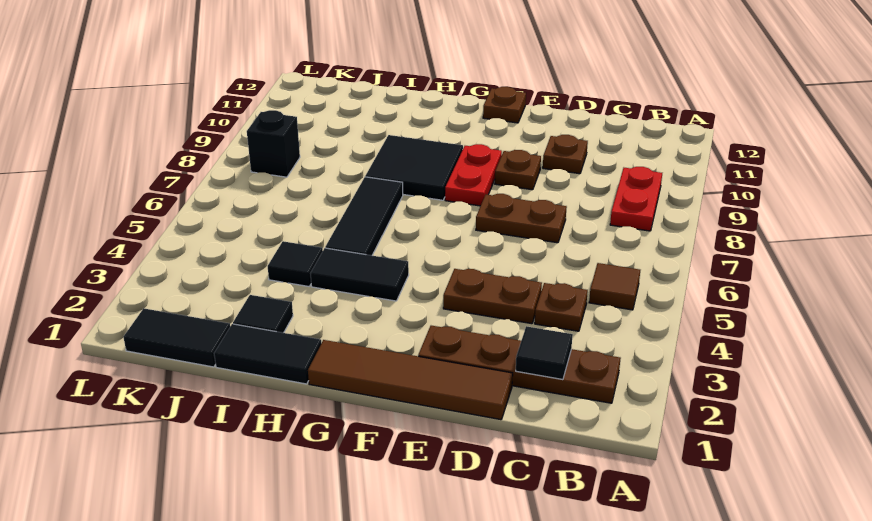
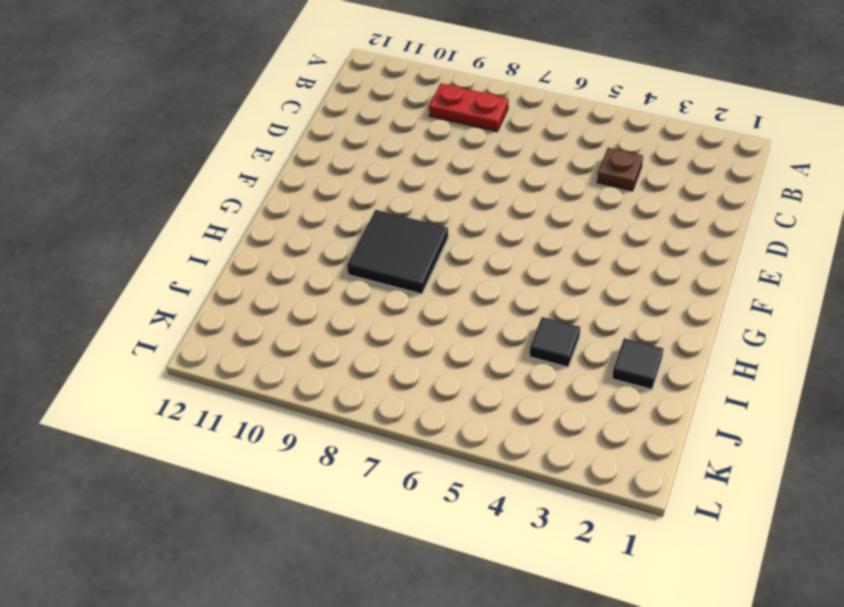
none -> brown plate B2:E2 level 1
none -> brown tile B5 level 1
none -> brown tile D1:G1 level 1

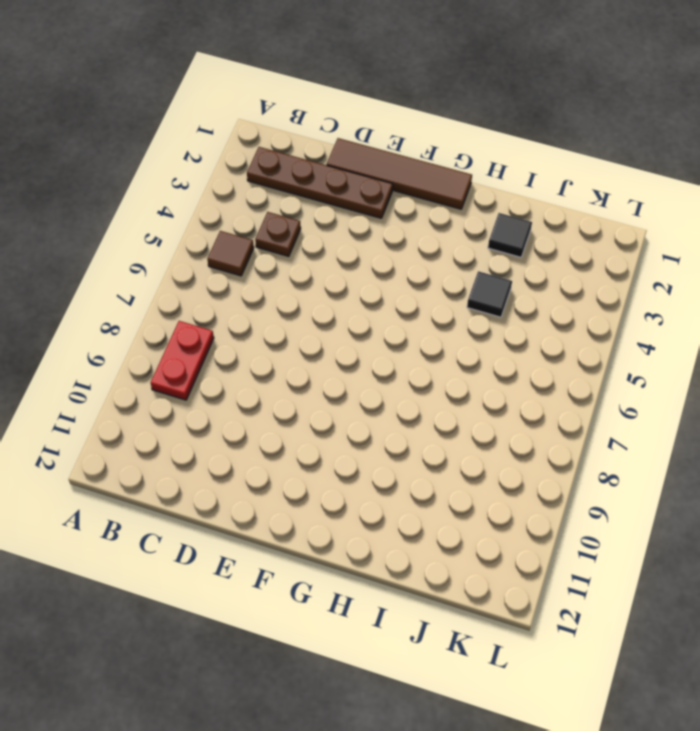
none -> brown plate D4:E4 level 1
none -> brown plate D7:E7 level 1
none -> brown plate D10 level 1

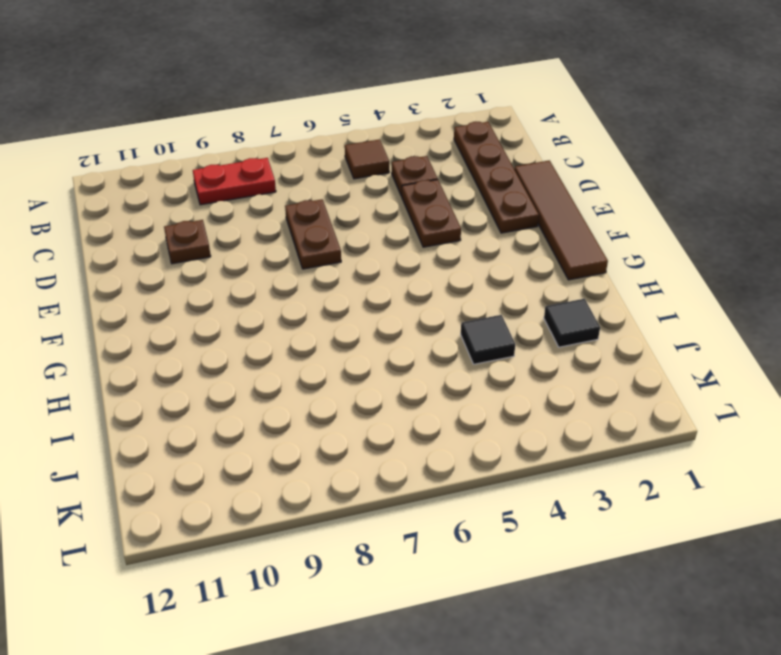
none -> brown plate E9 level 1
none -> red plate F8:F9 level 1
none -> brown plate F12 level 1

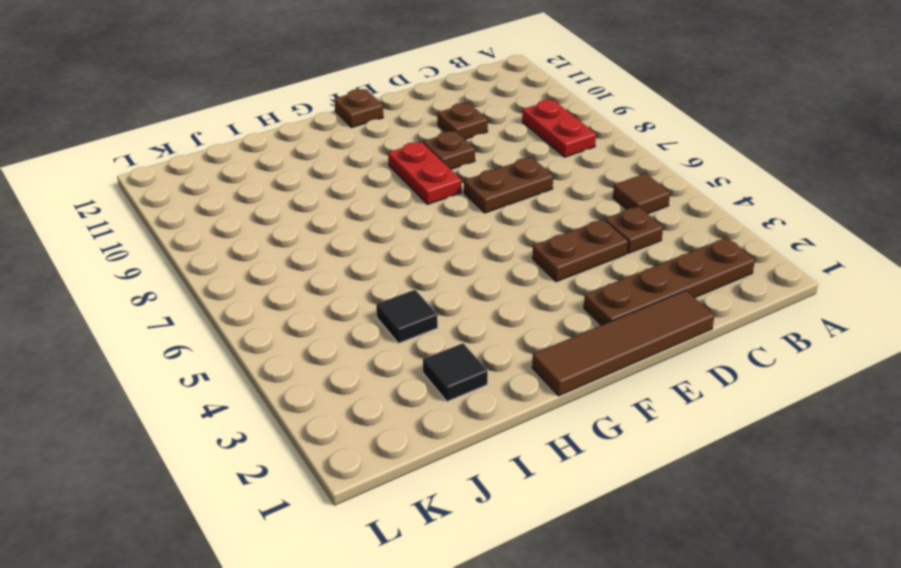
none -> black tile G4:H4 level 1
none -> black tile G8:H9 level 1
none -> black tile H1:I1 level 1

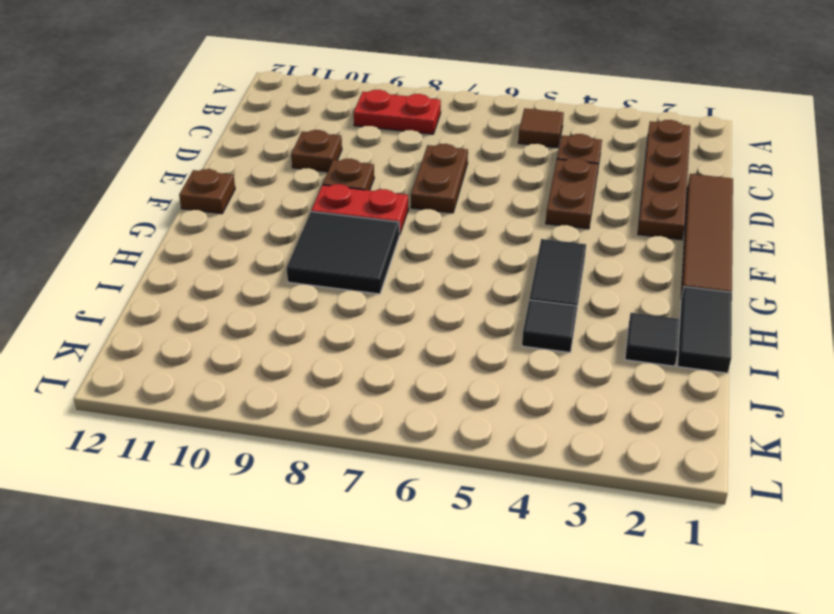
none -> black tile H5:H7 level 1
none -> black tile J1:K1 level 1
none -> black brick K8 level 1

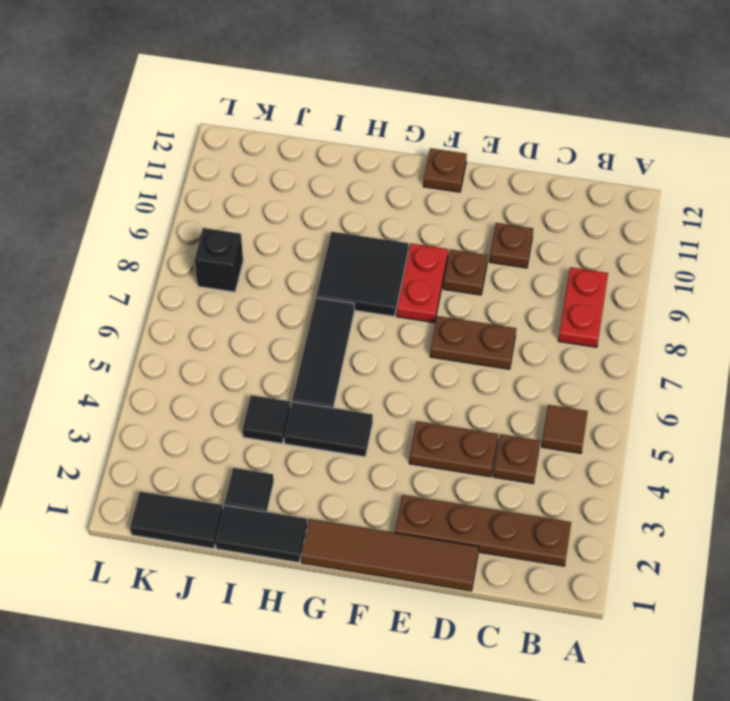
none -> black tile C2 level 2

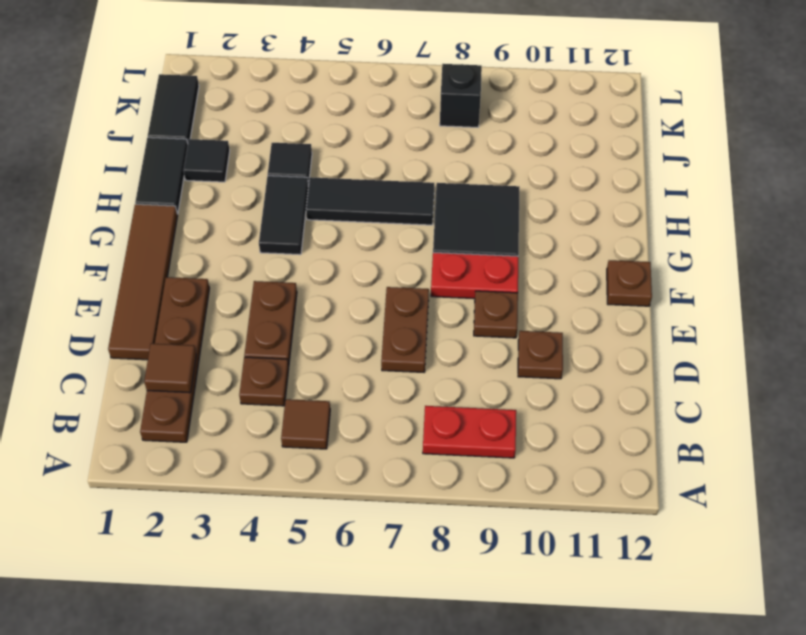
brown tile C2 level 2 -> black tile C2 level 2

